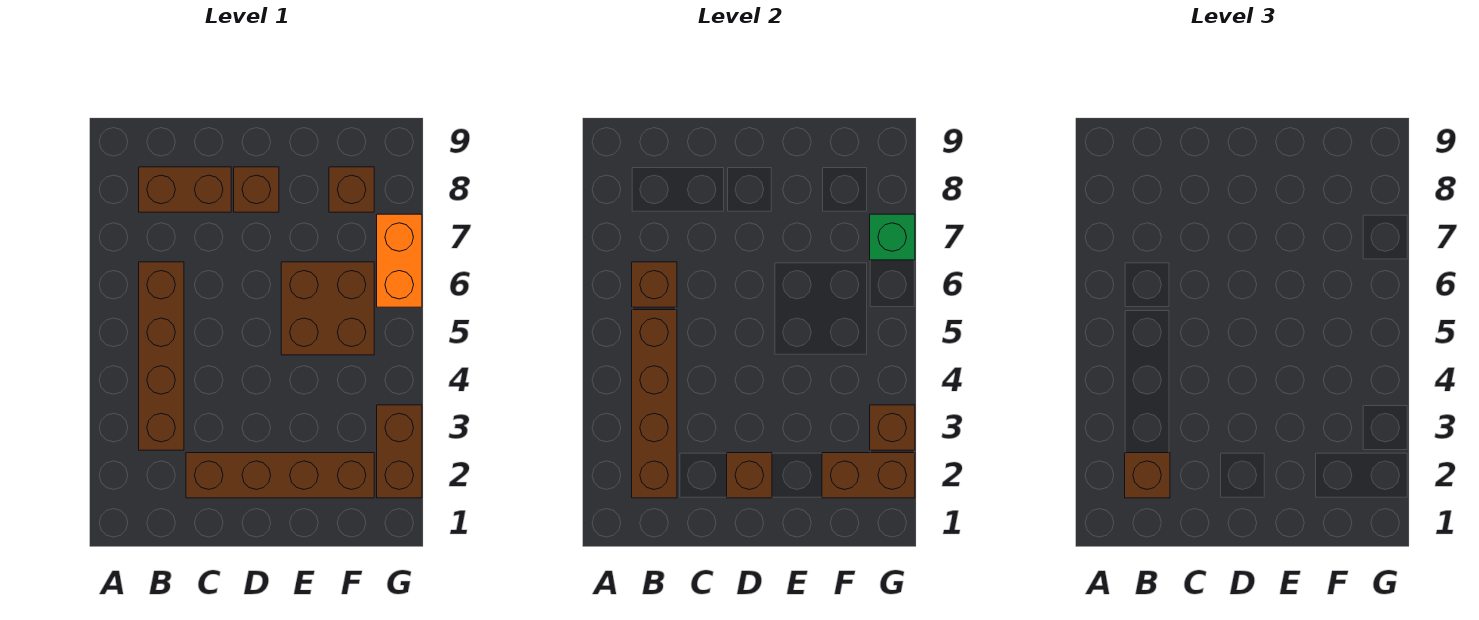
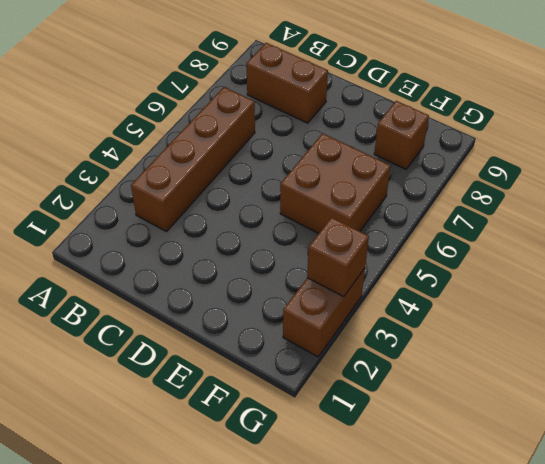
none -> brown brick C2:F2 level 1
none -> brown brick D8 level 1
none -> orange brick G6:G7 level 1

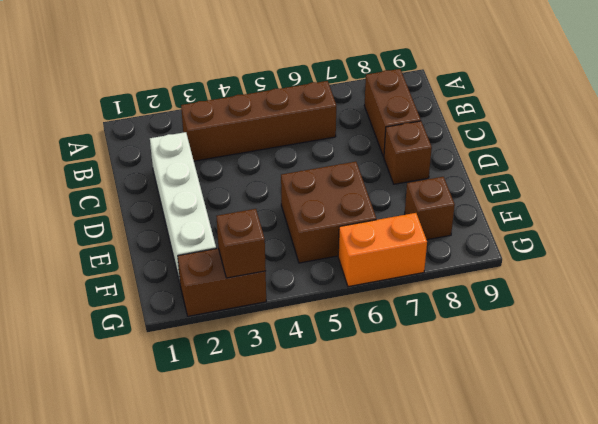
white brick C2:F2 level 1 -> brown brick C2:F2 level 1
none -> brown brick B2:B5 level 2
none -> brown brick B6 level 2
none -> brown brick D2 level 2

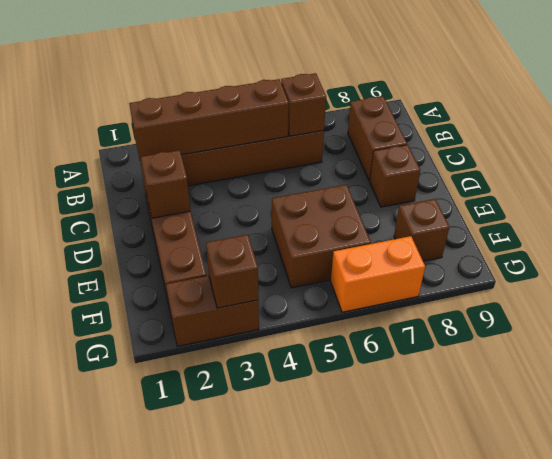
none -> brown brick F2:G2 level 2
none -> green brick G7 level 2
none -> brown brick B2 level 3

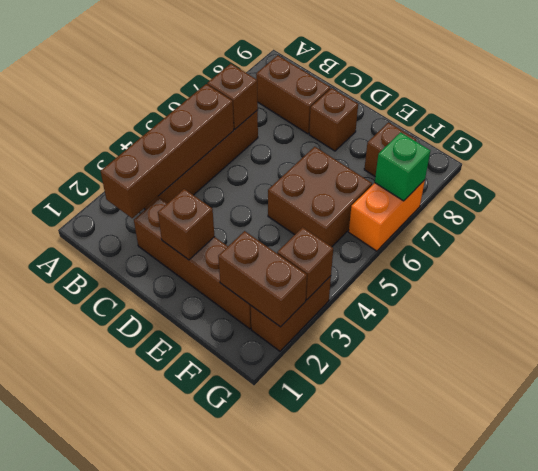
none -> brown brick B2 level 3

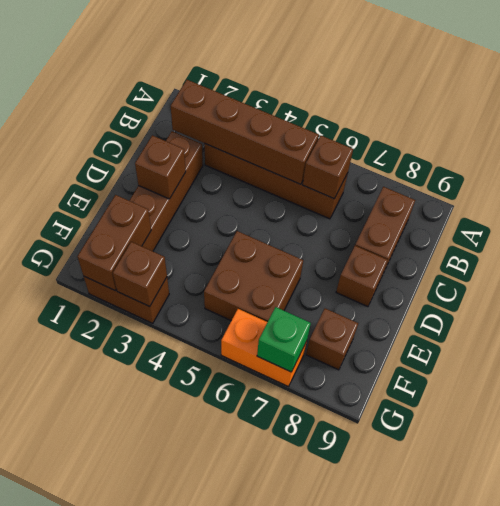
none -> brown brick B2 level 3

